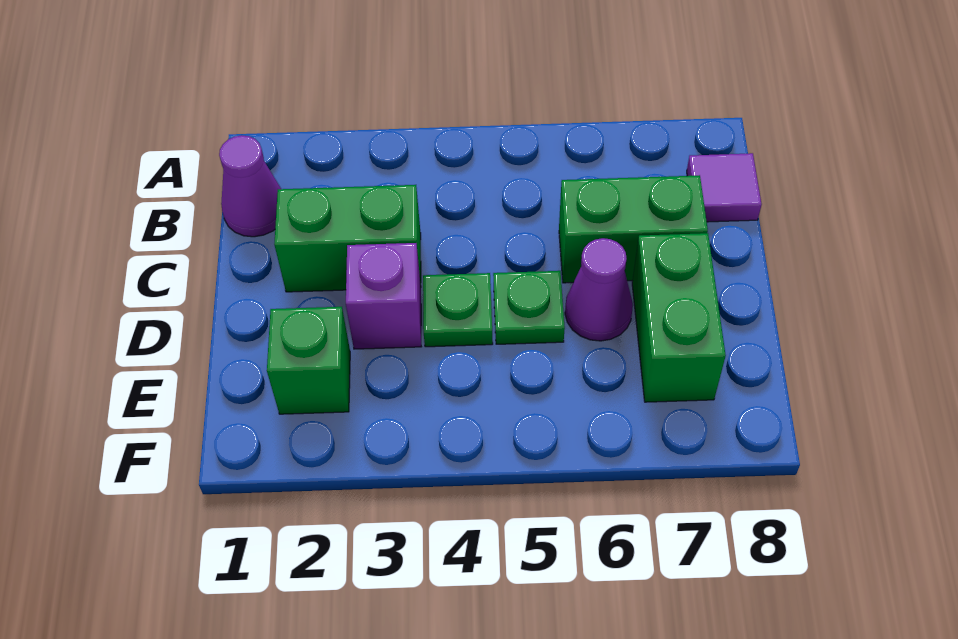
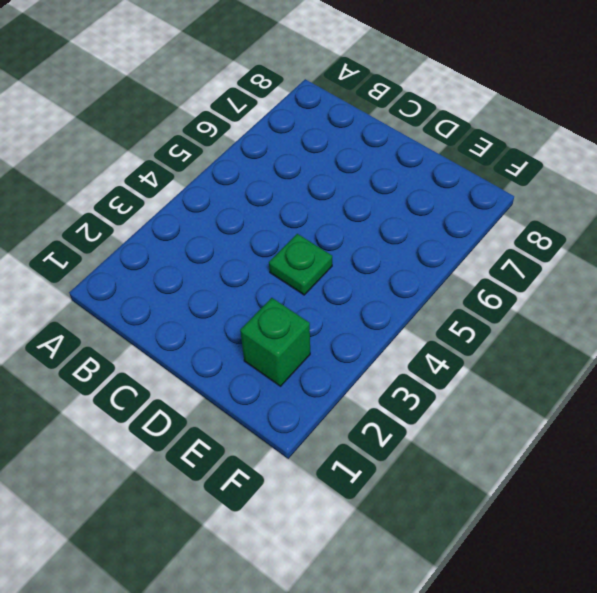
none -> purple cone B1 level 1
none -> purple tile B8 level 1

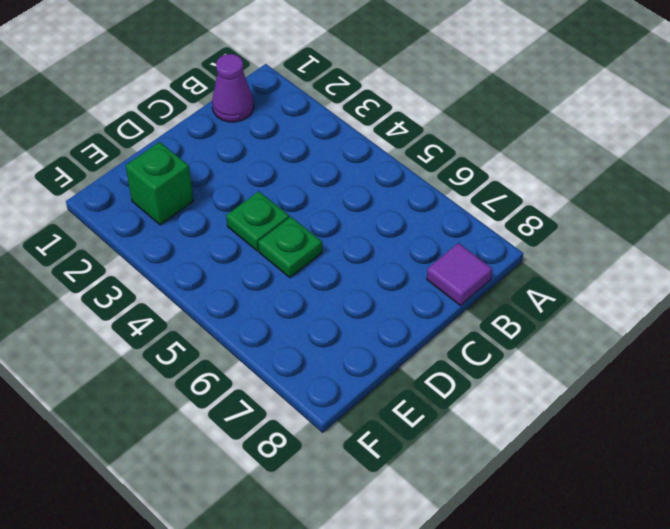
none -> green brick C2:C3 level 1
none -> green brick C6:C7 level 1

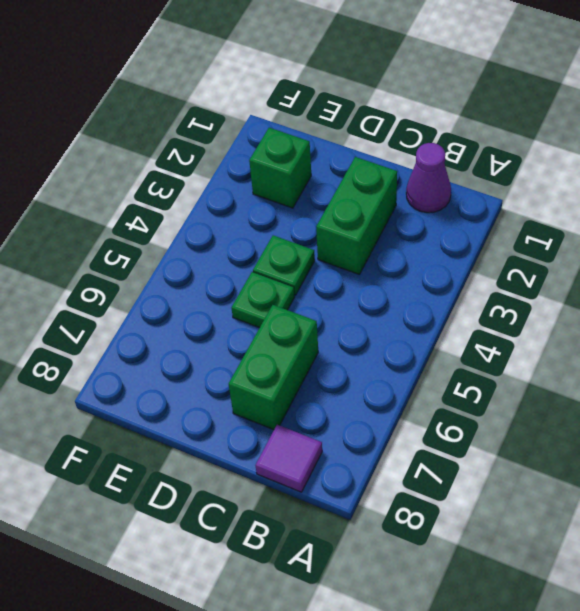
none -> purple brick D3 level 1
none -> purple cone D6 level 1

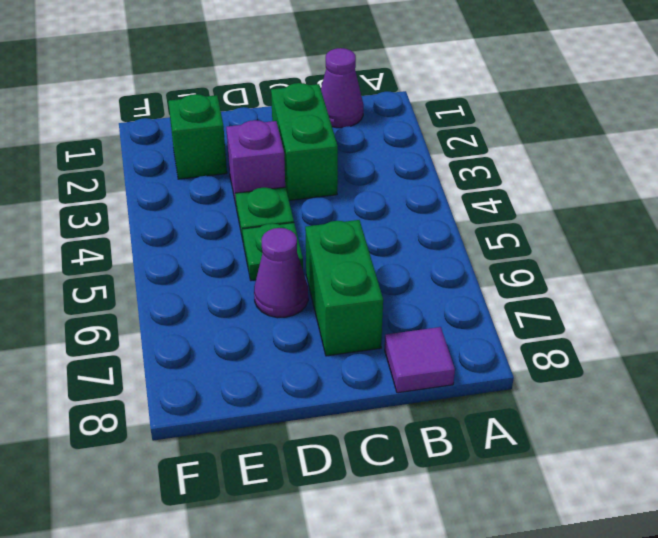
none -> green brick D7:E7 level 1

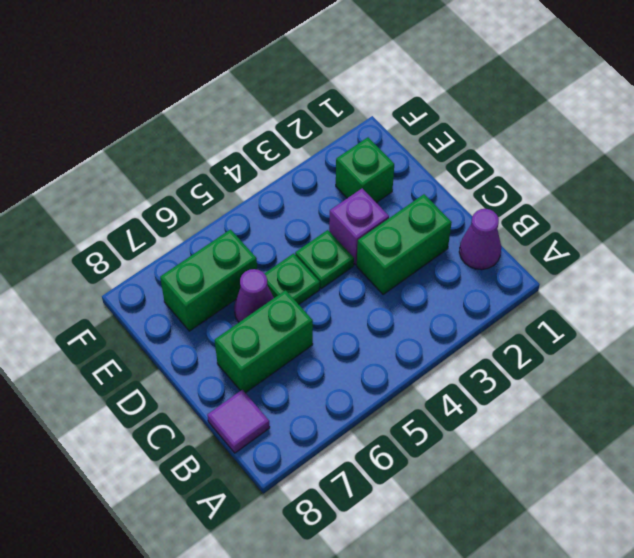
green brick E6:E7 level 1 -> green brick D7:E7 level 1

